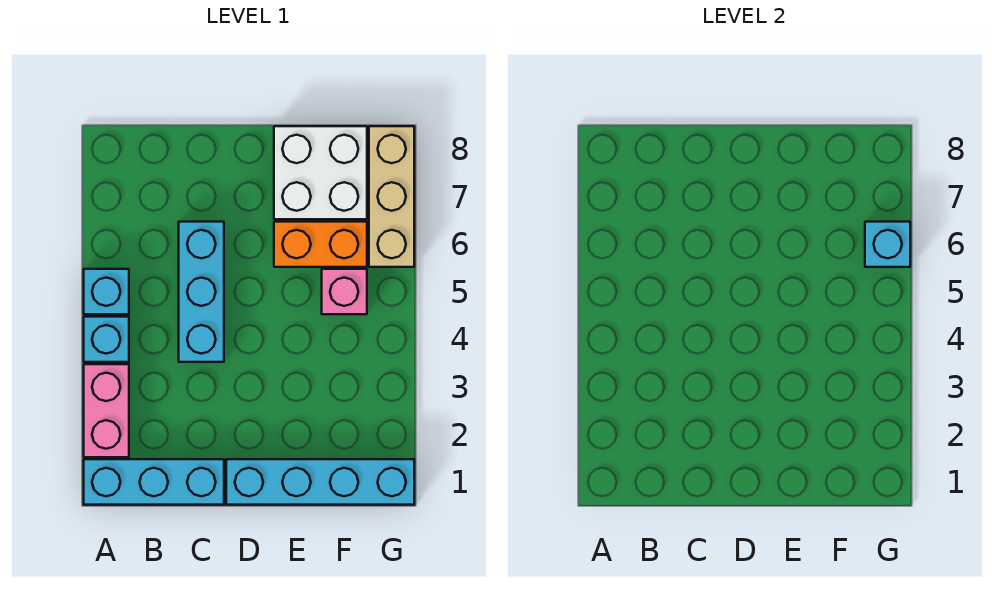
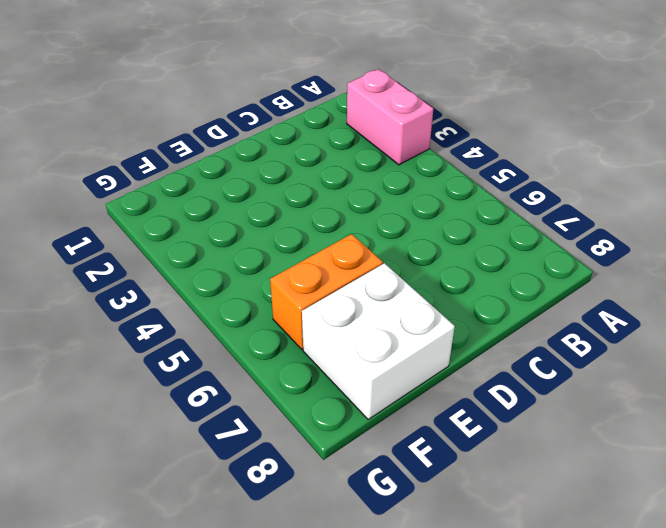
none -> cyan brick A1:C1 level 1
none -> cyan brick A4 level 1

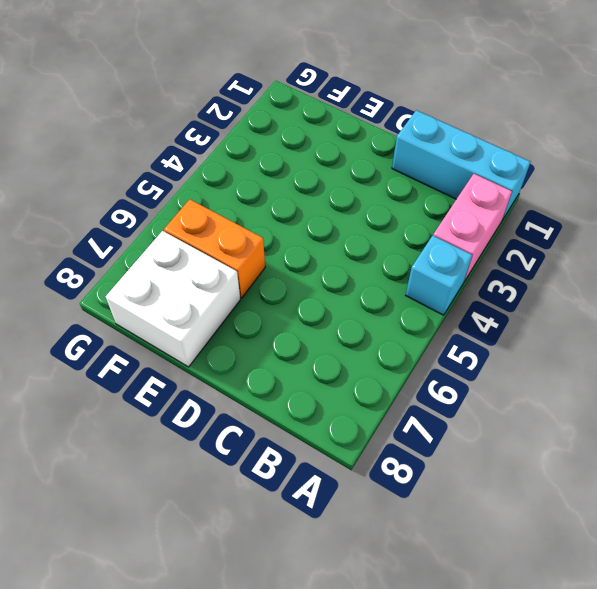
none -> cyan brick A5 level 1
none -> cyan brick C4:C6 level 1

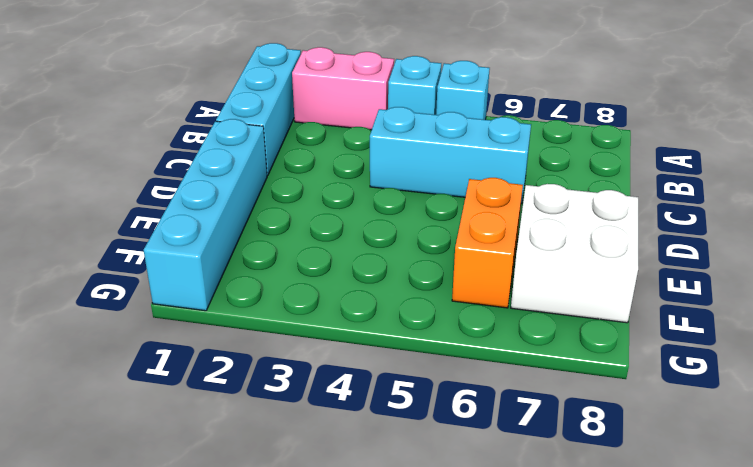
none -> pink brick F5 level 1
none -> tan brick G6:G8 level 1

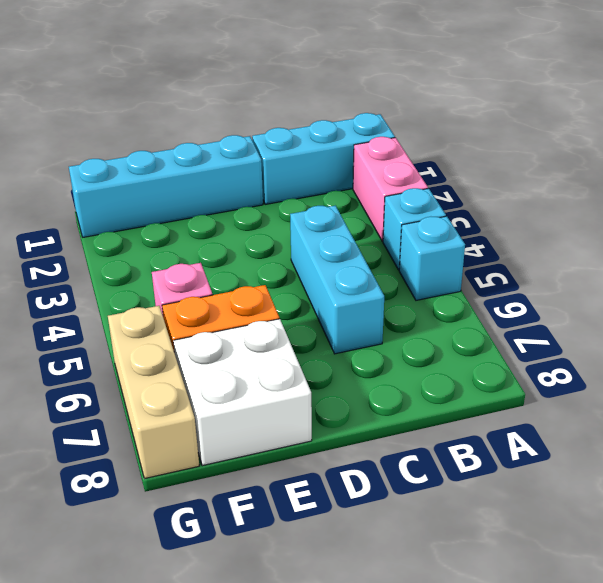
none -> cyan brick G6 level 2

